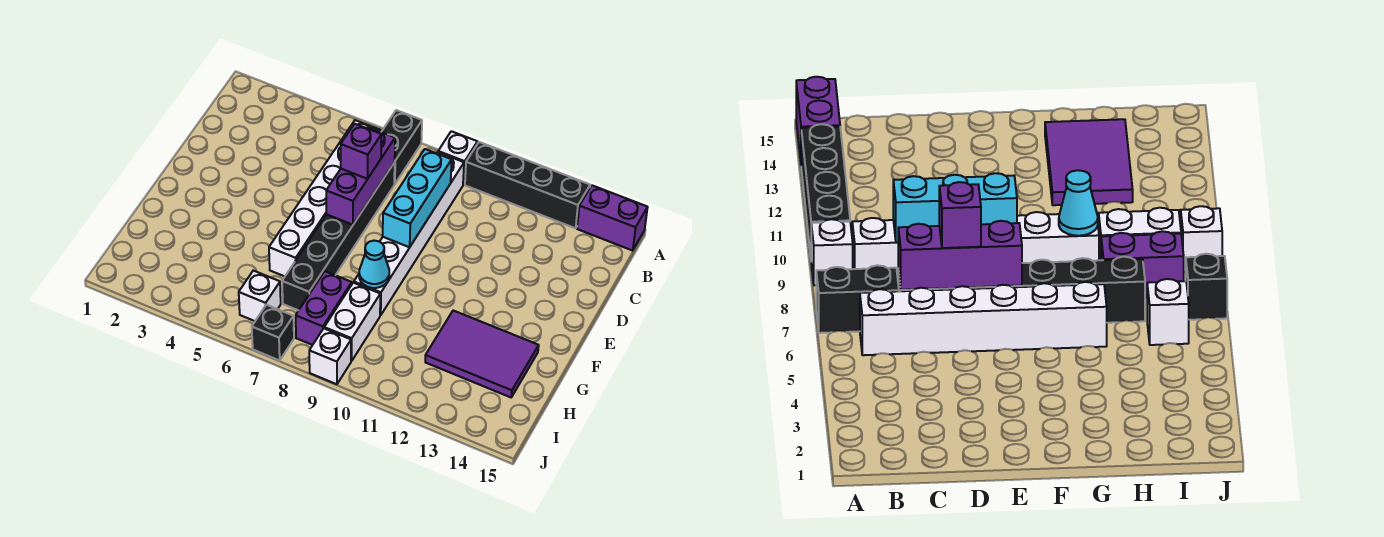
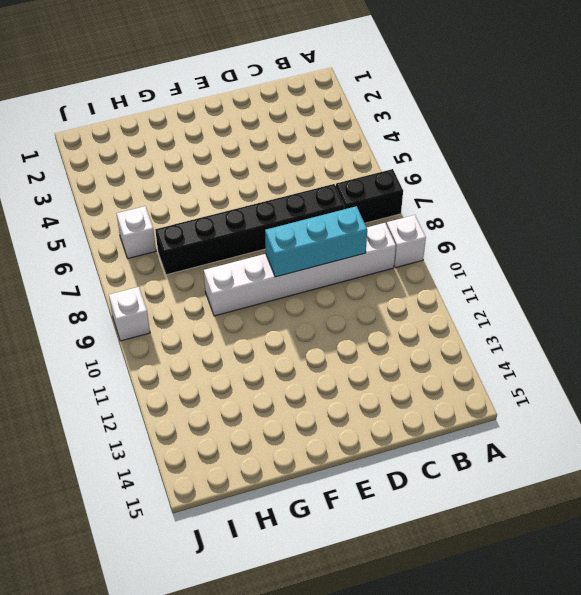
none -> black brick A10:A13 level 1
none -> purple brick A14:A15 level 1
none -> white brick B6:G6 level 1

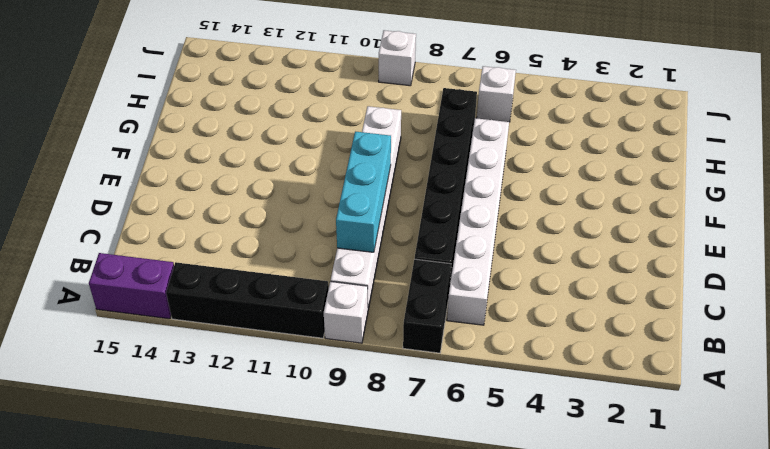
none -> purple tile G12:H14 level 1
none -> purple brick H8:I8 level 1
none -> white brick H9:I9 level 1

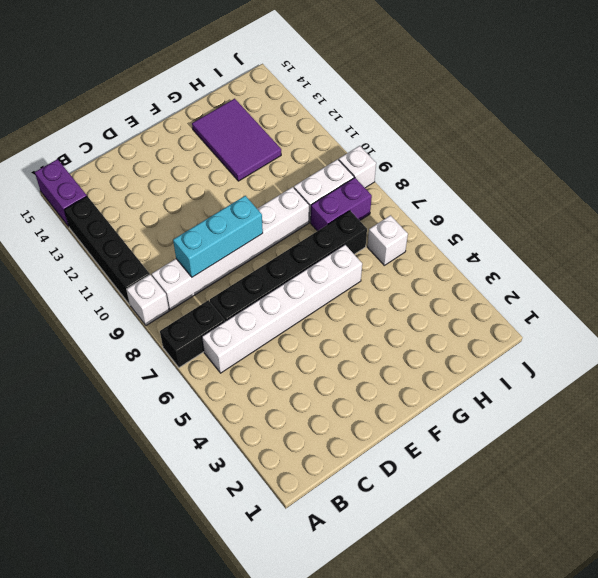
none -> black brick J7 level 1
none -> purple brick C7:E7 level 2
none -> cyan cone G9 level 2

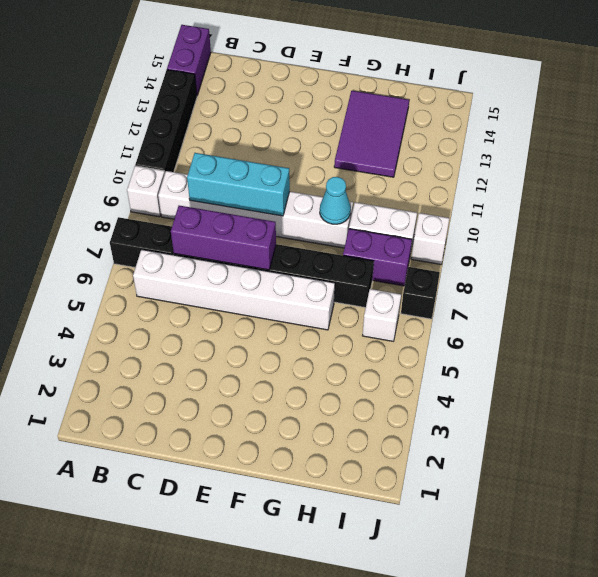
none -> purple brick D7 level 3

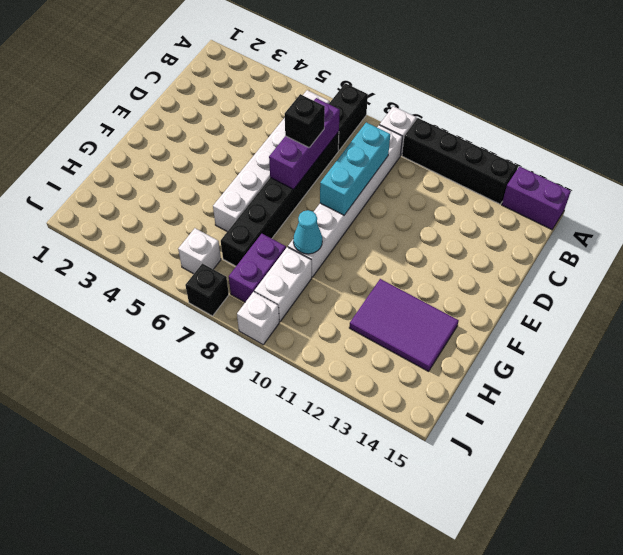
black brick D7 level 3 -> purple brick D7 level 3

